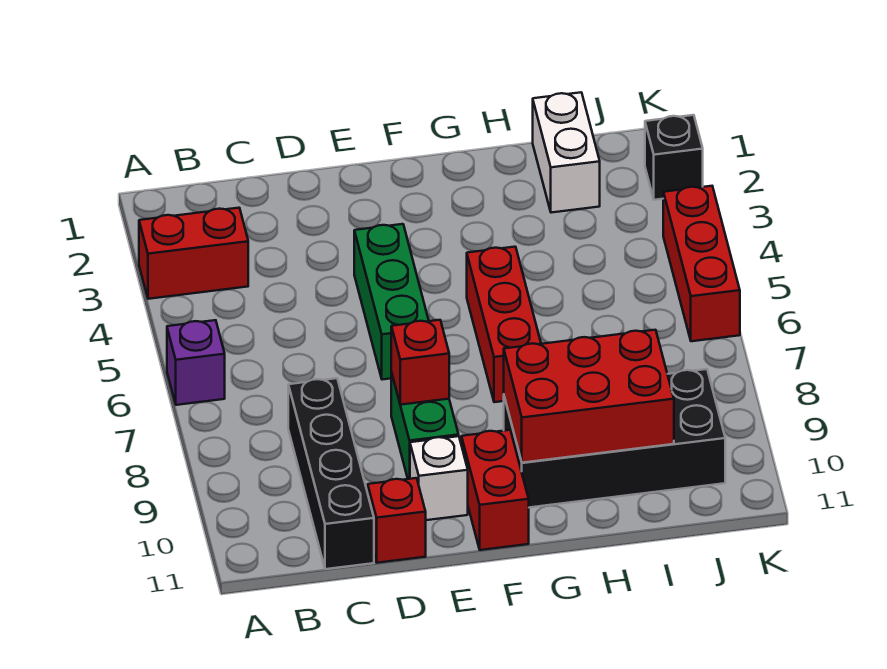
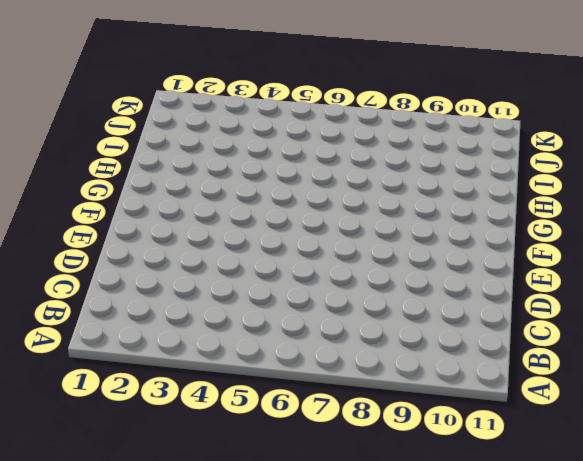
none -> red brick A3:B3 level 1
none -> purple brick A6 level 1
none -> black brick C8:C11 level 1

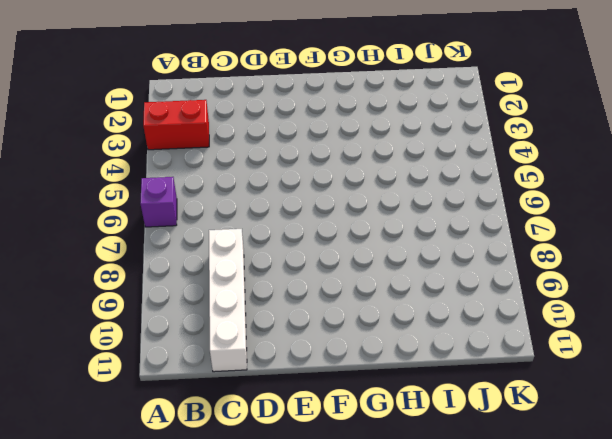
white brick C8:C11 level 1 -> black brick C8:C11 level 1
none -> red brick D11 level 1
none -> green brick E4:E6 level 1
none -> green brick E8:E9 level 1

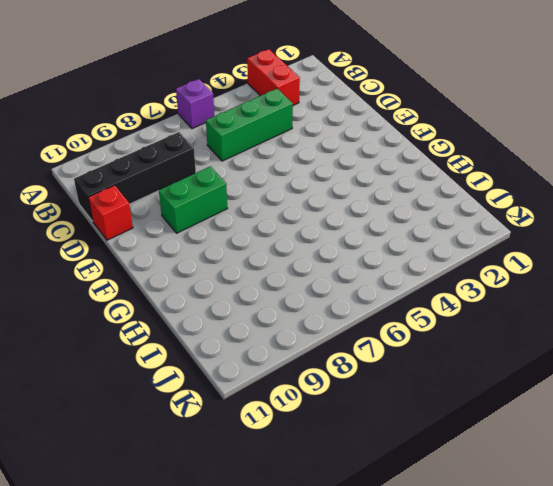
green brick C4:C6 level 1 -> green brick E4:E6 level 1
none -> white brick E10 level 1
none -> red brick F10:F11 level 1
none -> red brick G5:G7 level 1

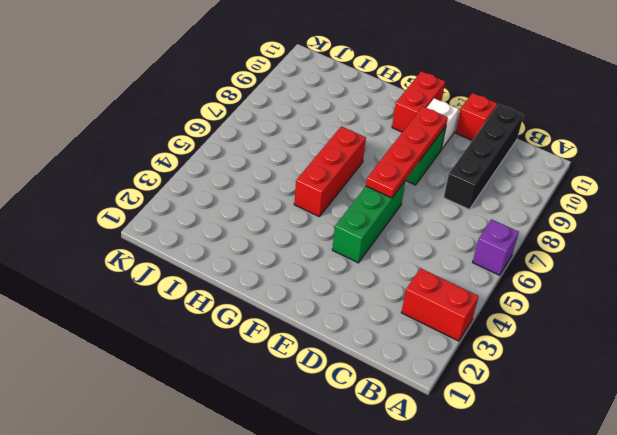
red plate E6:E9 level 2 -> red brick E8 level 2
none -> black brick G9:J10 level 1
none -> white brick I1:I2 level 1
none -> black brick K2 level 1

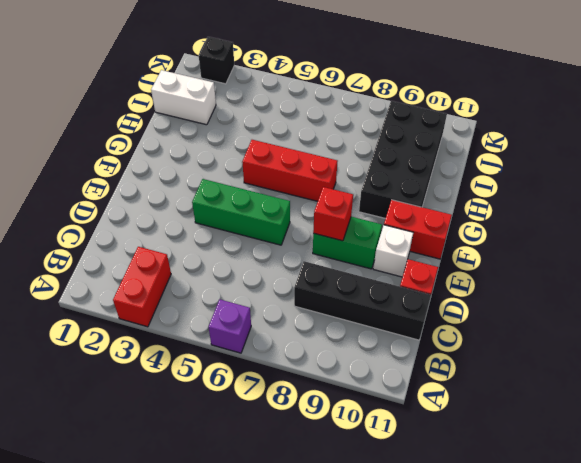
none -> red brick K4:K6 level 1
none -> red brick G9:I10 level 2

